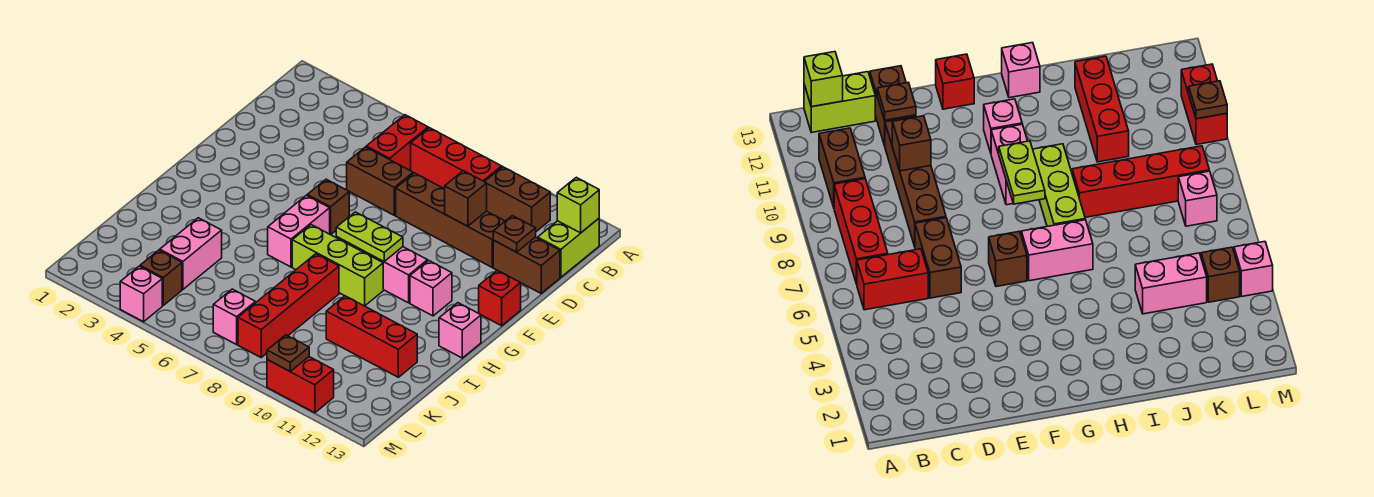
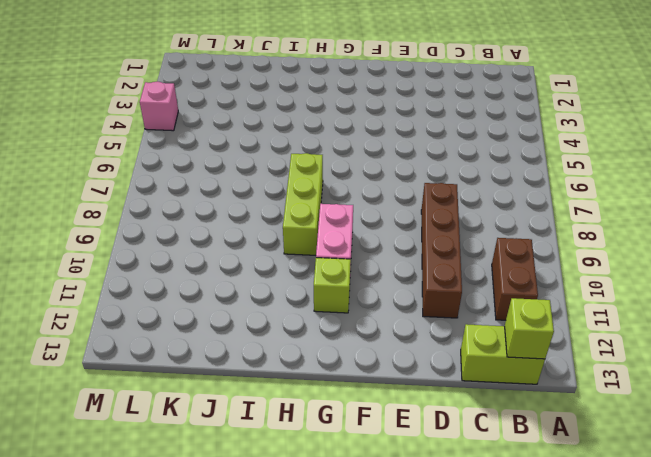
lime brick G11 level 1 -> pink brick G11 level 1
none -> red brick B6:C6 level 1
none -> red brick B7:B9 level 1
none -> brown brick D6:D7 level 1

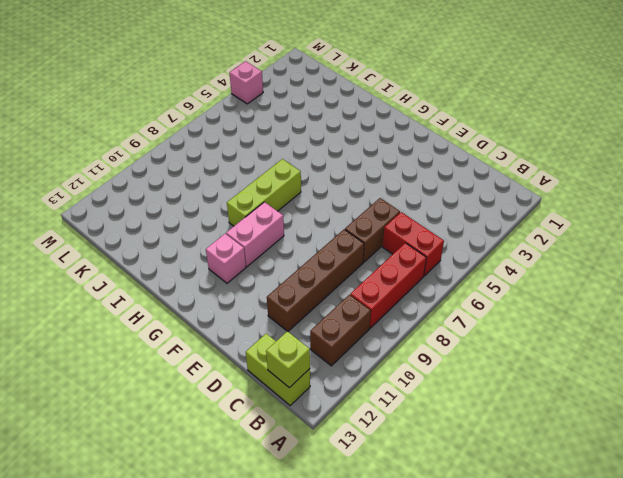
none -> brown brick D12:D13 level 1
none -> brown brick F6 level 1
none -> red brick F13 level 1

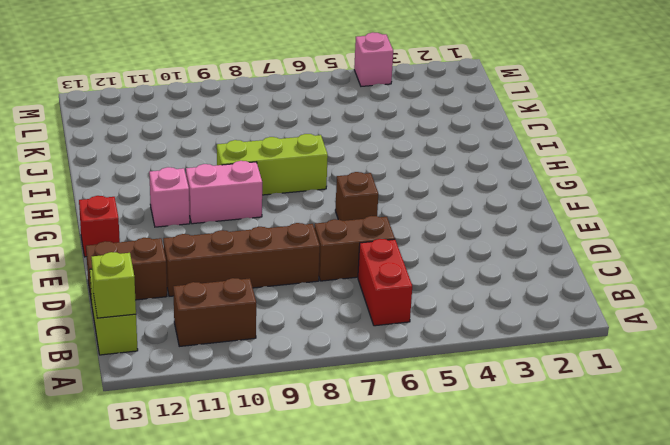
none -> red brick B7:B9 level 1
none -> pink brick G6:H6 level 1
none -> pink brick H13 level 1

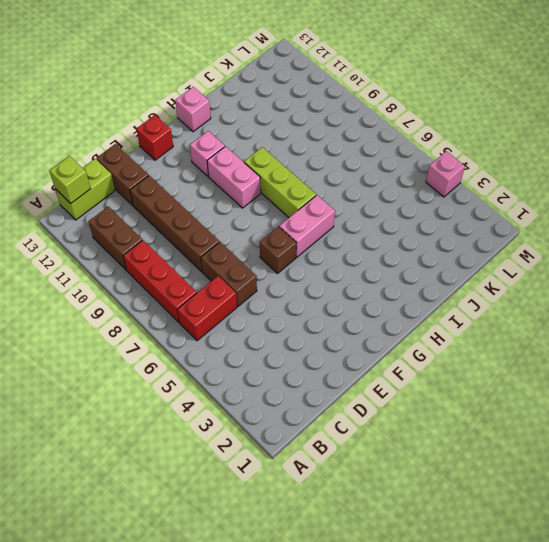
none -> red brick I8:L8 level 1
none -> pink brick J4:K4 level 1
none -> red brick J10:J12 level 1

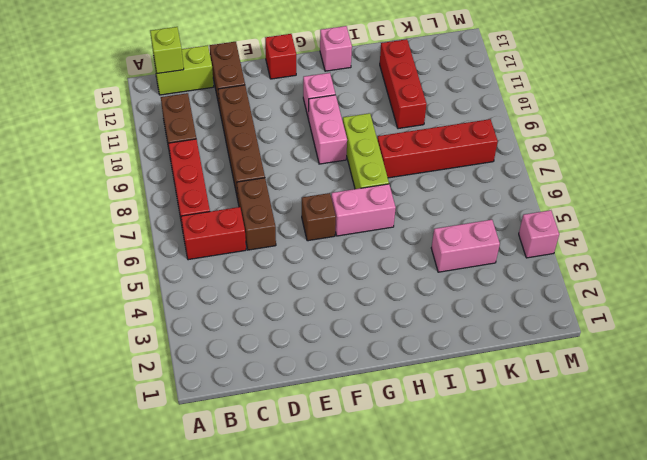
none -> brown brick L4 level 1
none -> pink brick L7 level 1
none -> red brick M10:M11 level 1

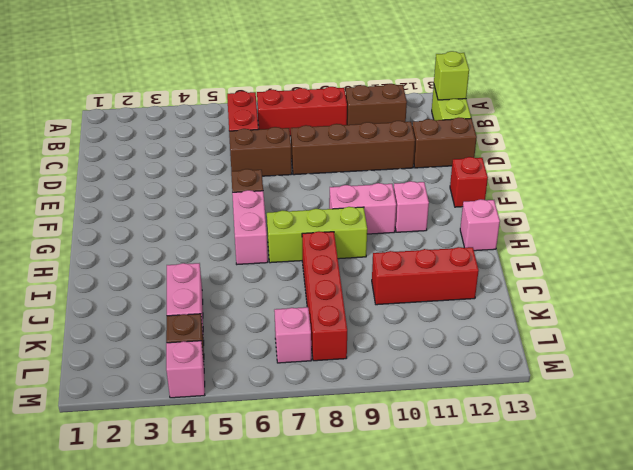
none -> red brick M10:M11 level 1
none -> brown brick D10 level 2
none -> brown plate D12 level 2

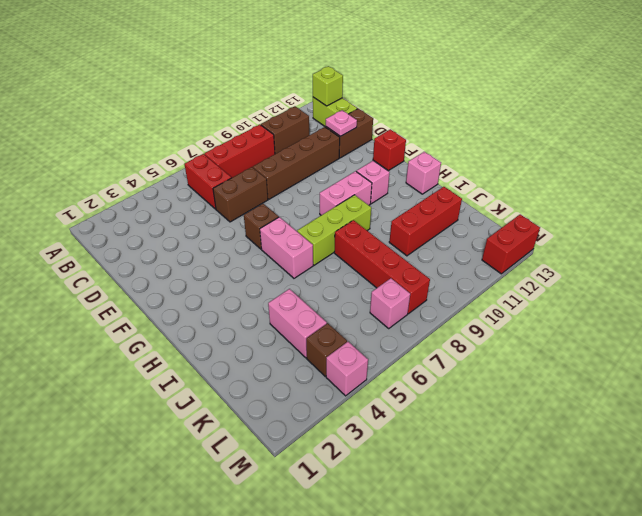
pink plate D12 level 2 -> brown plate D12 level 2
red brick M12:M13 level 1 -> red brick M10:M11 level 1
none -> brown brick D10 level 2
none -> lime plate G8:G9 level 2
none -> brown plate M10 level 2

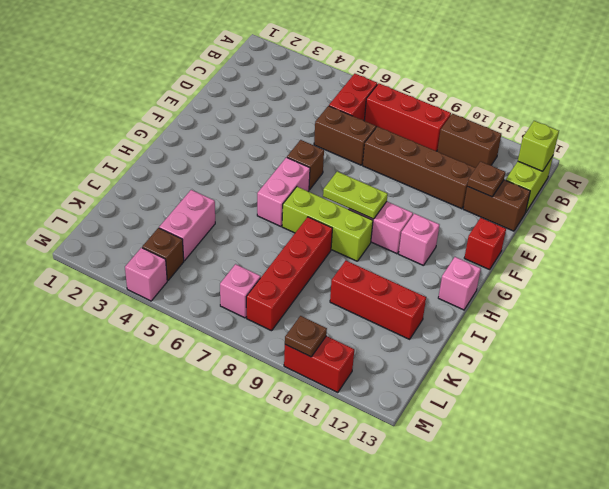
none -> brown brick D10 level 2

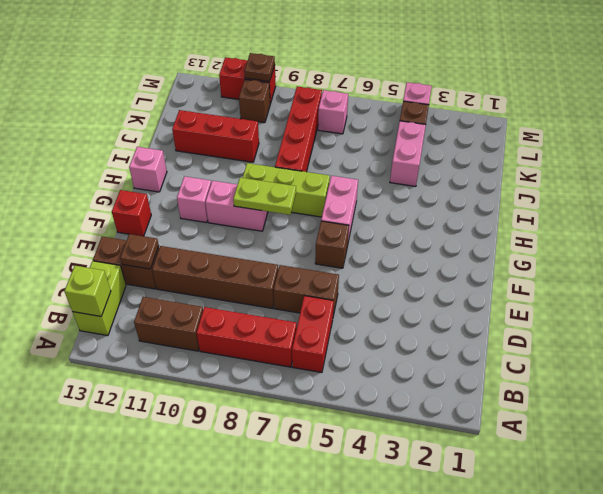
brown brick L10 level 1 -> brown brick D10 level 2

